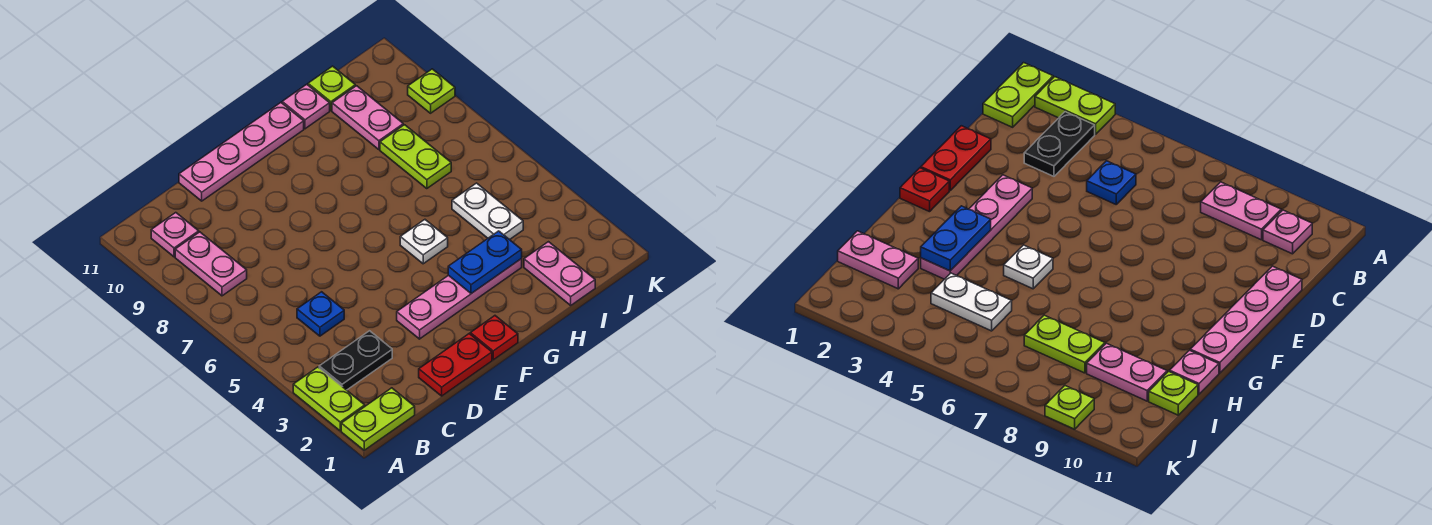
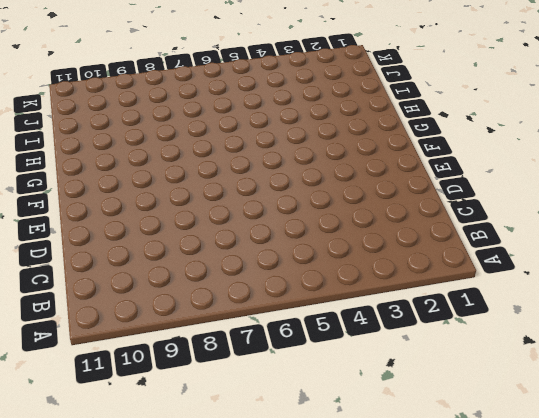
none -> lime plate A1:B1 level 1
none -> lime plate A2:A3 level 1
none -> black plate B3:C3 level 1

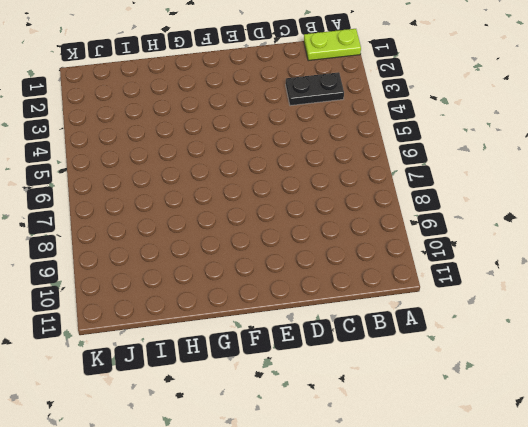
none -> lime plate A2:A3 level 1
none -> pink plate B8:B9 level 1
none -> pink plate B10 level 1

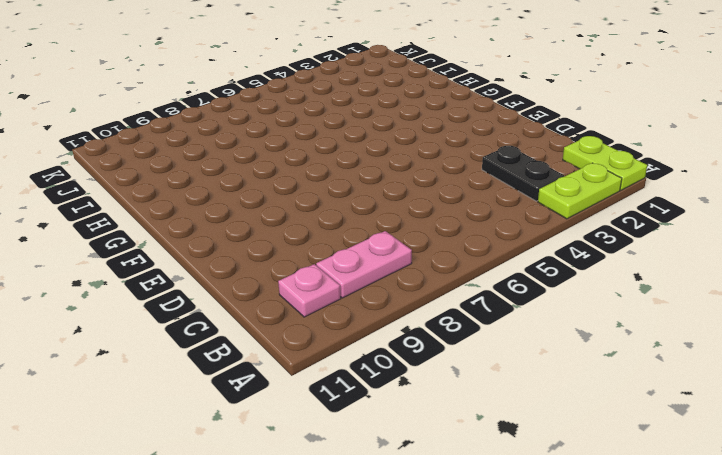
none -> blue plate C5 level 1
none -> red plate D1:E1 level 1
none -> pink plate D11:G11 level 1

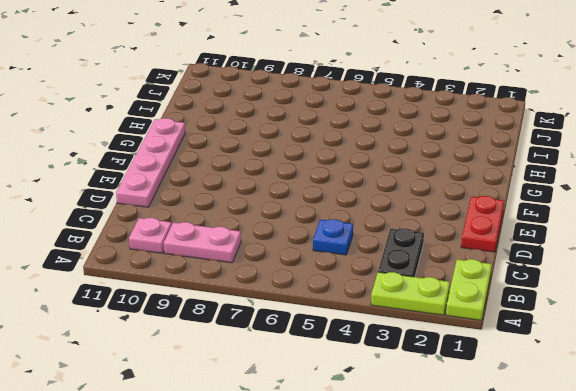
none -> pink plate E3:H3 level 1
none -> red plate F1 level 1
none -> white plate G5 level 1

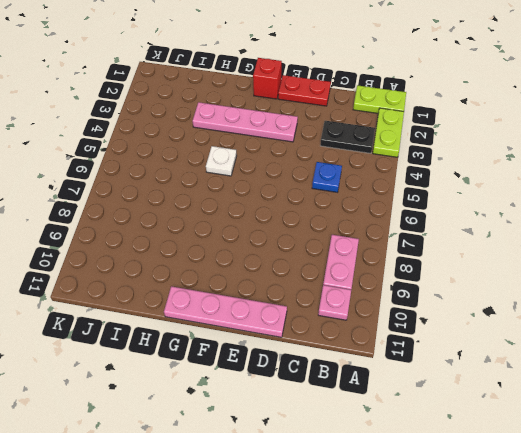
red brick F1 level 1 -> red plate F1 level 1
none -> pink plate H11 level 1
none -> pink plate I1:I2 level 1
none -> white plate I4:I5 level 1

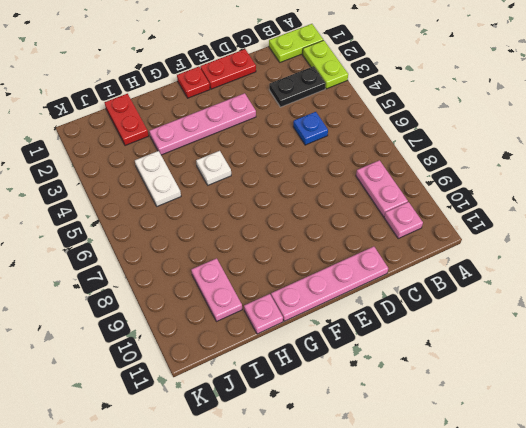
red plate I1:I2 level 1 -> pink plate I1:I2 level 1
none -> lime plate I7:I8 level 1
none -> lime plate I11 level 1
none -> lime plate K9 level 1

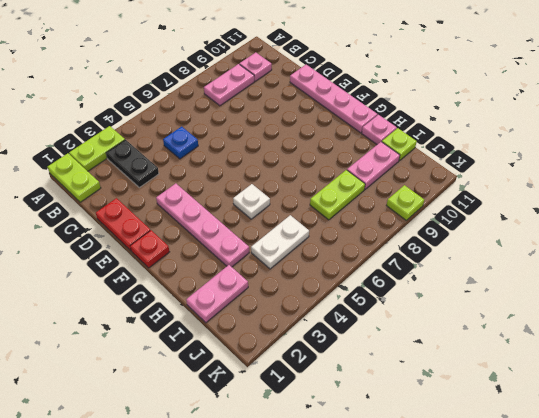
none -> blue plate G3:H3 level 2

